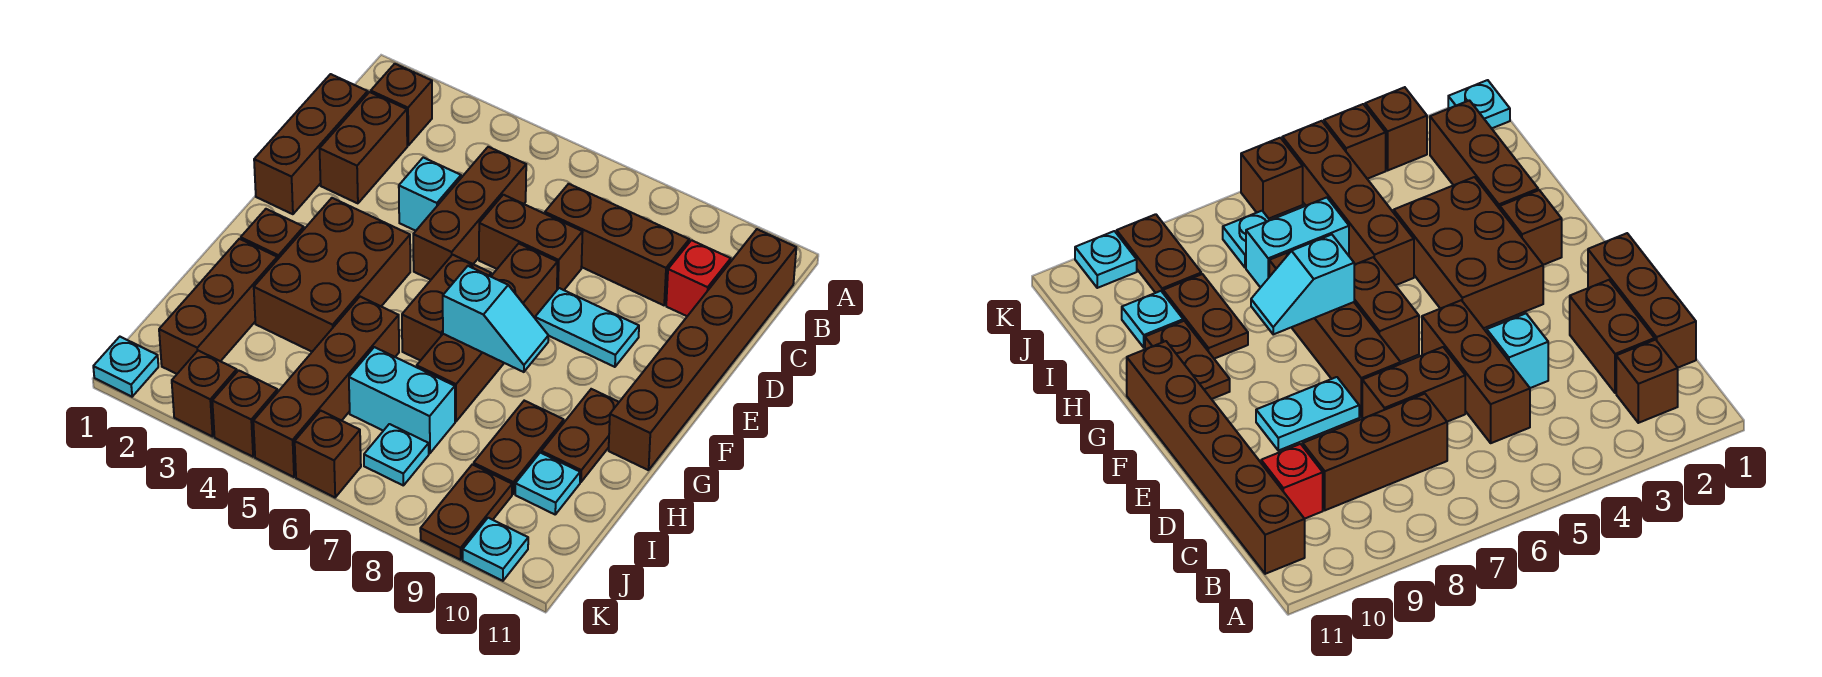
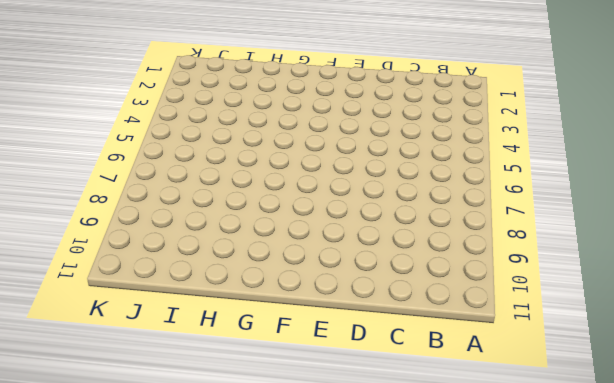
none -> brown brick B2 level 1
none -> brown brick B11:G11 level 1
none -> brown brick C1:E1 level 1

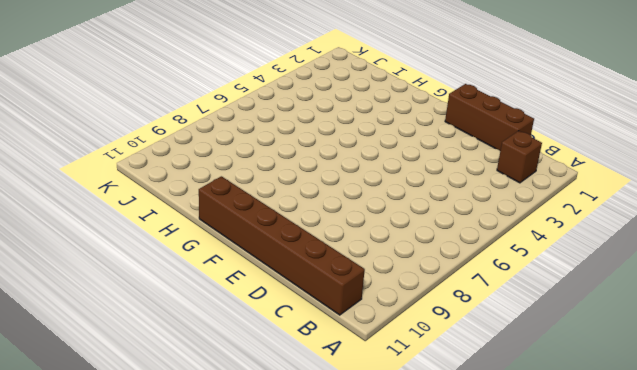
none -> brown brick C2:D2 level 1
none -> brown brick C5:E5 level 1
none -> brown brick C7:C9 level 1

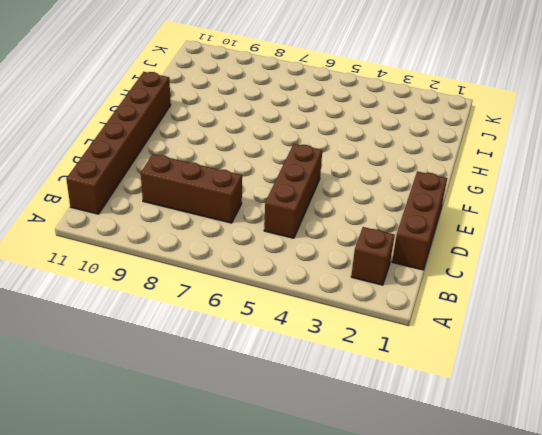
none -> brown brick C2:D2 level 1
none -> red brick C10 level 1
none -> cyan brick D4 level 1

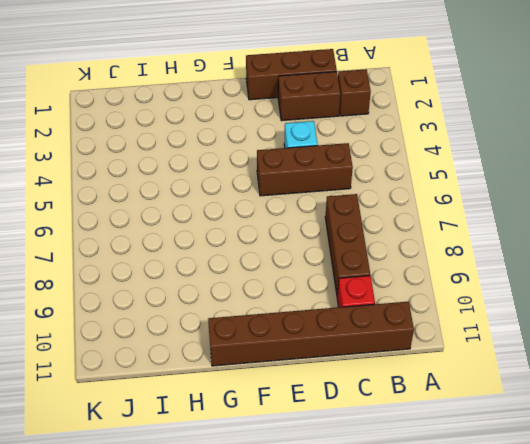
none -> brown brick D6:D7 level 1
none -> brown brick E7:H7 level 1
none -> cyan plate E8:E9 level 1

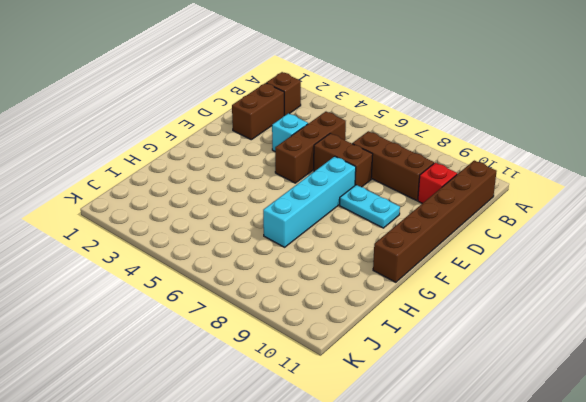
cyan brick E7:H7 level 1 -> brown brick E7:H7 level 1
none -> brown brick C1:E1 level 1
none -> brown brick F3:H4 level 1
none -> brown brick F6:G6 level 1

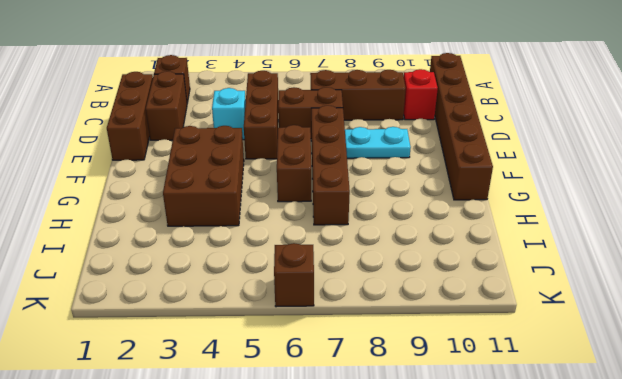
none -> brown brick G2 level 1
none -> brown plate G10:H10 level 1
none -> brown brick H2:J2 level 1

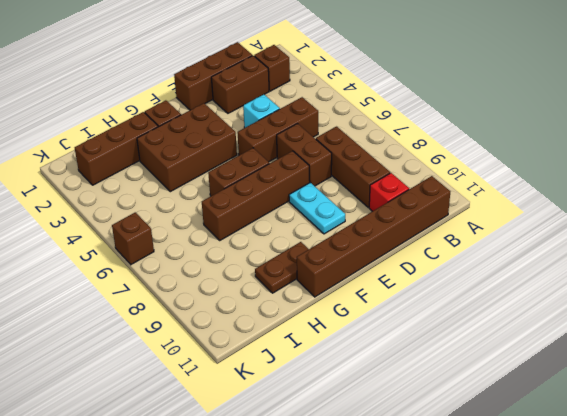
none -> brown brick H5:K5 level 1
none -> brown plate H9:I9 level 1
none -> cyan brick I6:I7 level 1

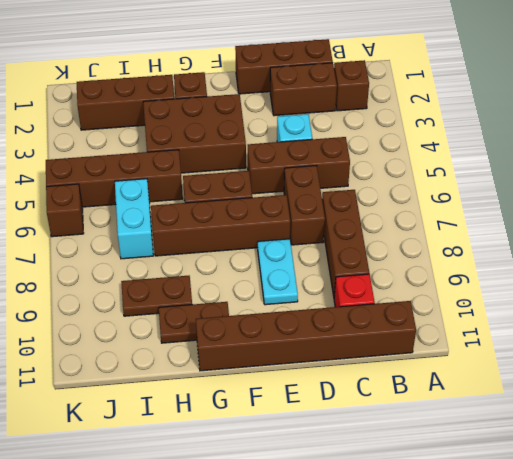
none -> cyan plate I10 level 1
none -> cyan plate J7 level 1
none -> brown plate J9:K9 level 1

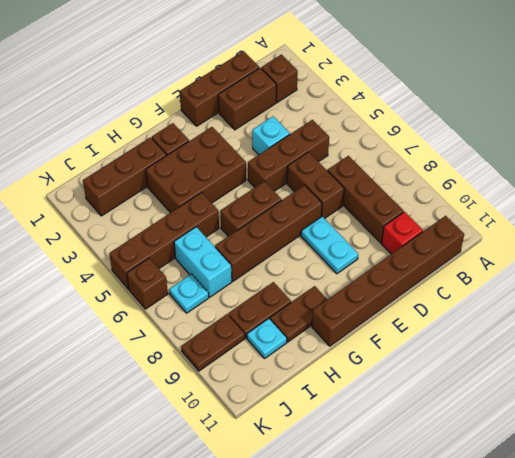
none -> cyan plate K1 level 1
none -> brown brick K3 level 1
none -> brown brick K4 level 1

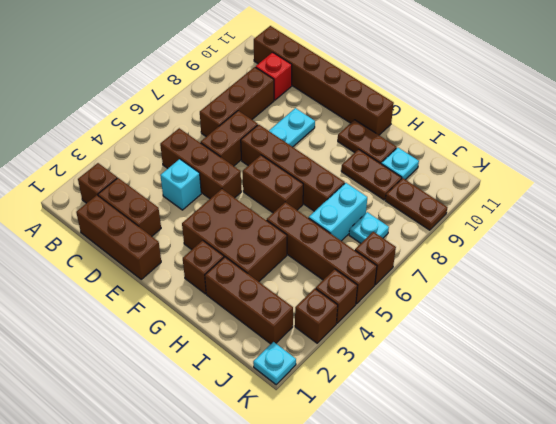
none -> cyan plate K10 level 1
none -> cyan slope G7:G8 level 2 top 7

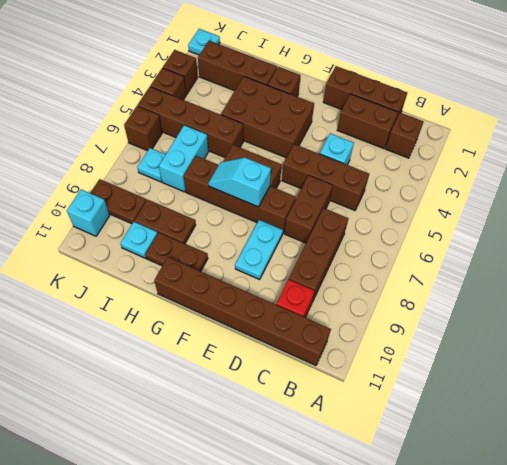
cyan slope F7:G7 level 2 top F -> cyan slope G7:G8 level 2 top 7
cyan brick K10 level 1 -> cyan plate K10 level 1

